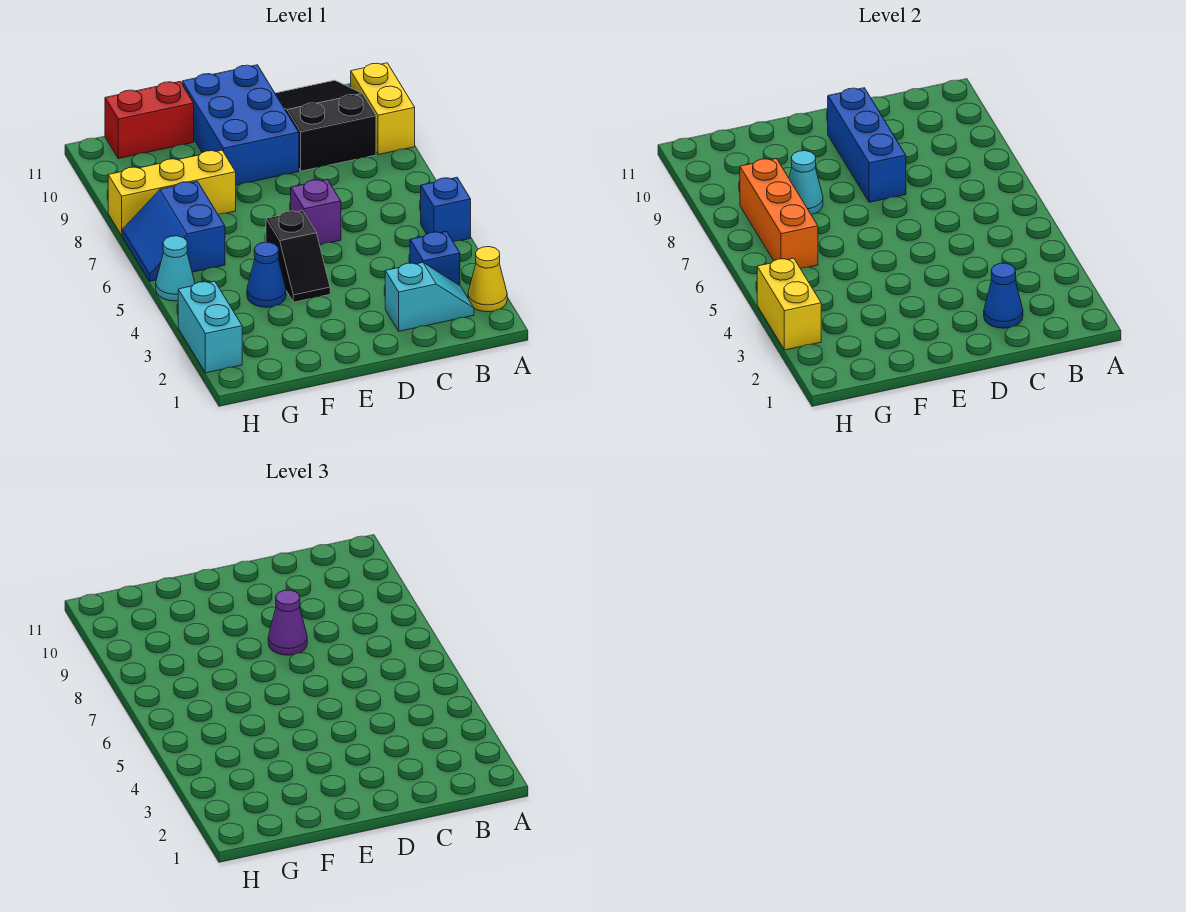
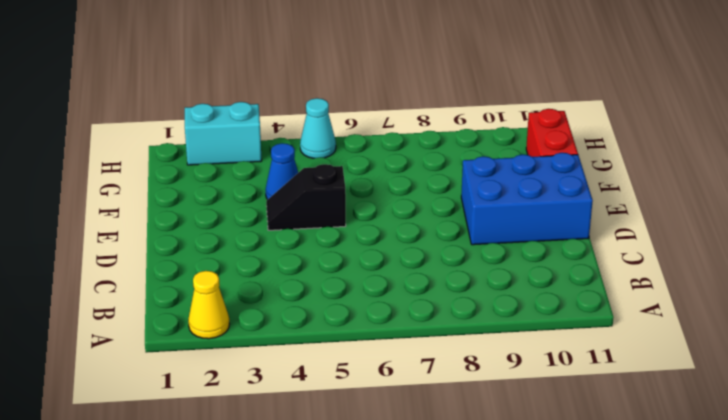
none -> blue brick A5 level 1
none -> yellow brick A9:A10 level 1
none -> cyan slope B2:C2 level 1 top C

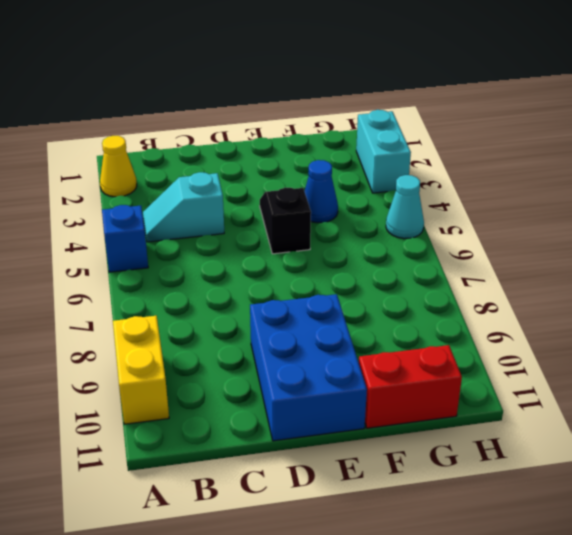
cyan slope B4:C4 level 1 top C -> cyan slope B2:C2 level 1 top C
none -> blue brick B3 level 1
none -> black slope B9:C11 level 1 top 9
none -> purple brick D6 level 1

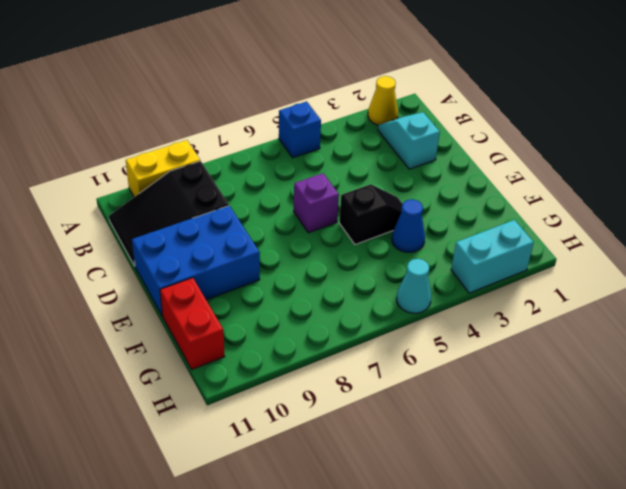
none -> blue brick B3 level 1
none -> yellow brick F8:H8 level 1
none -> blue slope G6:H7 level 1 top G

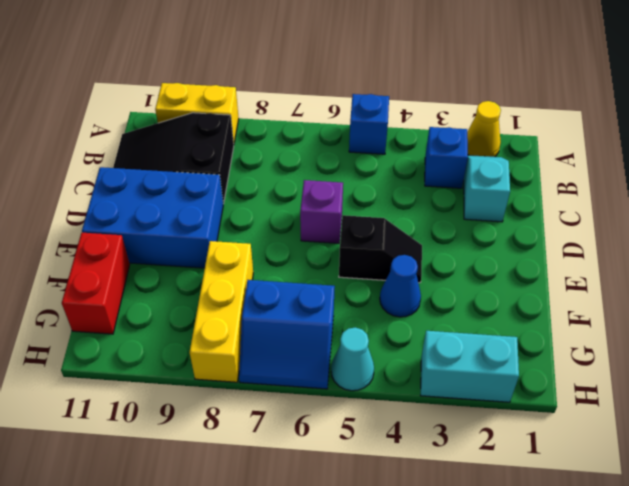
none -> blue cone C2 level 2
none -> blue brick D8:D10 level 2
none -> cyan cone F8 level 2

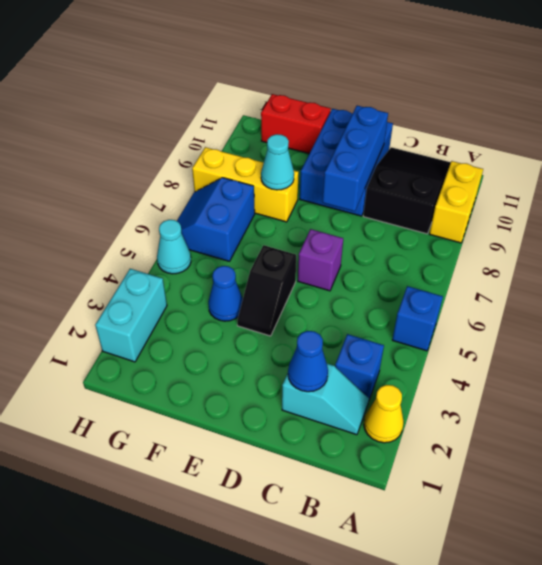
none -> orange brick G6:G8 level 2
none -> yellow brick H3:H4 level 2
none -> purple cone D8 level 3

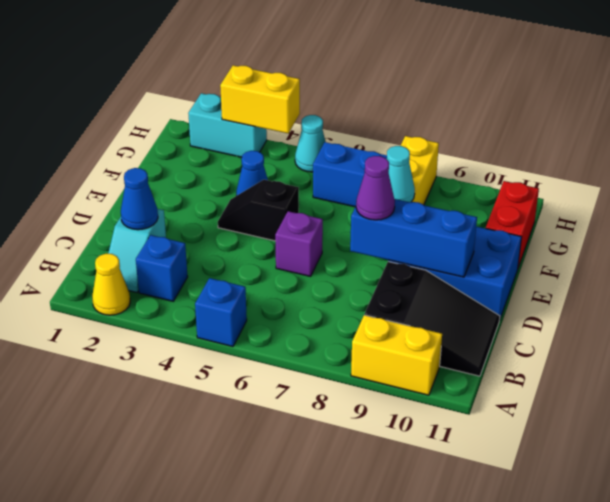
none -> orange brick G6:G8 level 2

